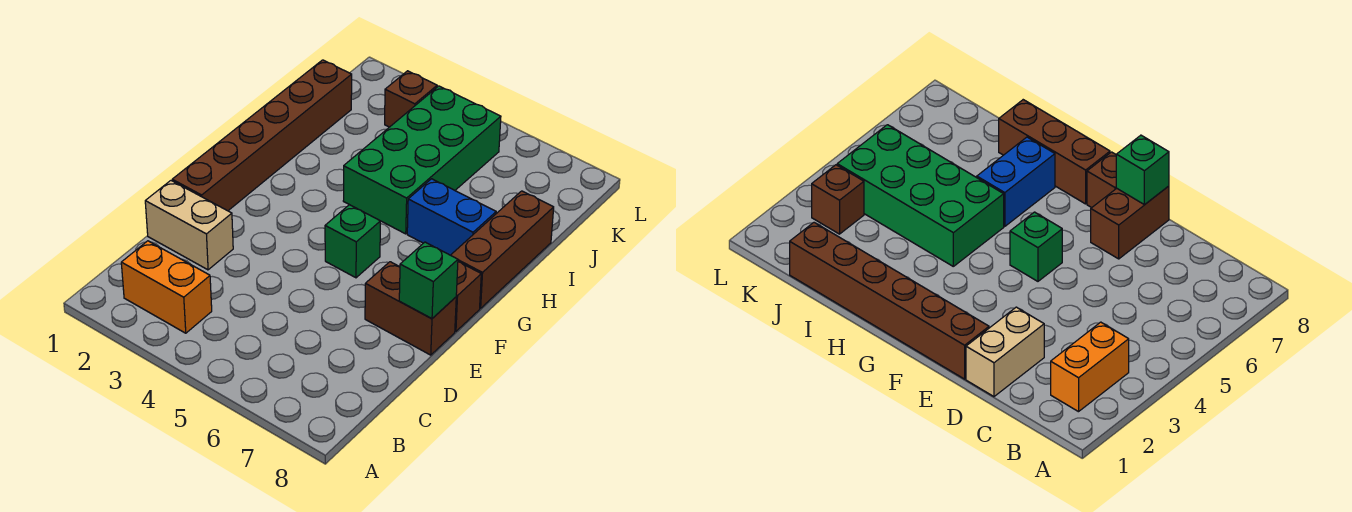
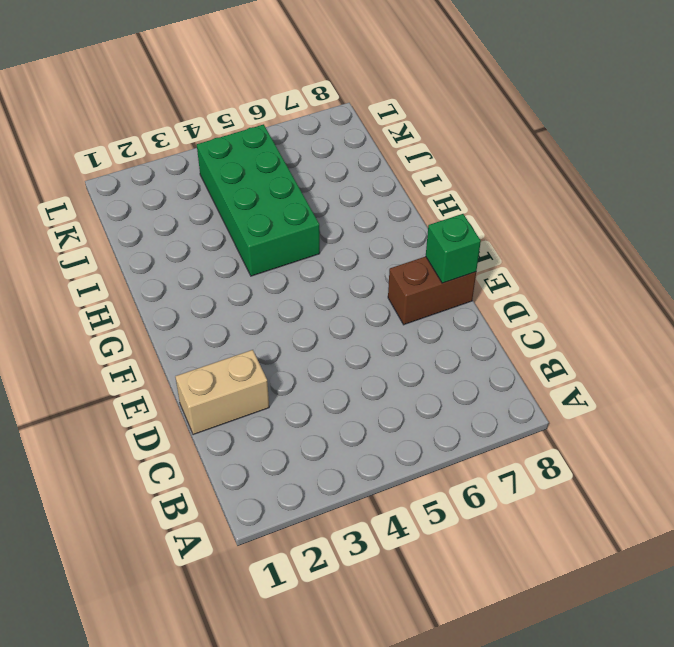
none -> orange brick B2:B3 level 1
none -> brown brick E1:J1 level 1

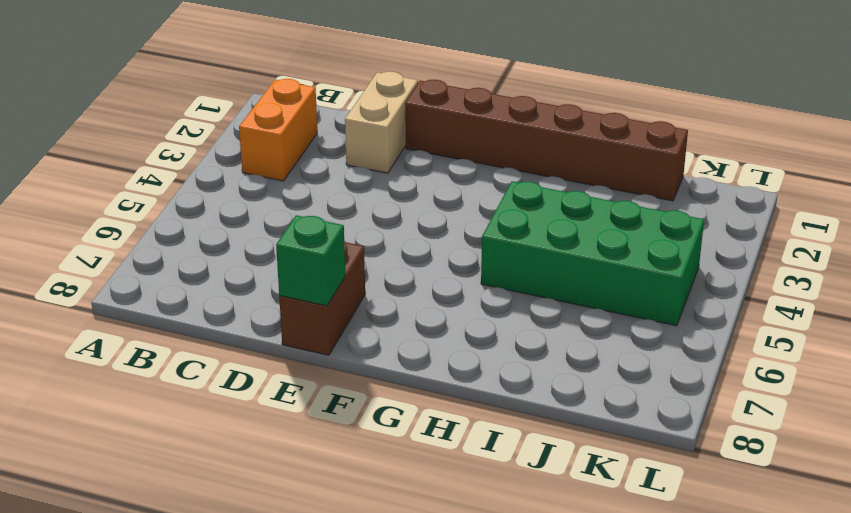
none -> green brick F5 level 1
none -> brown brick F8 level 1

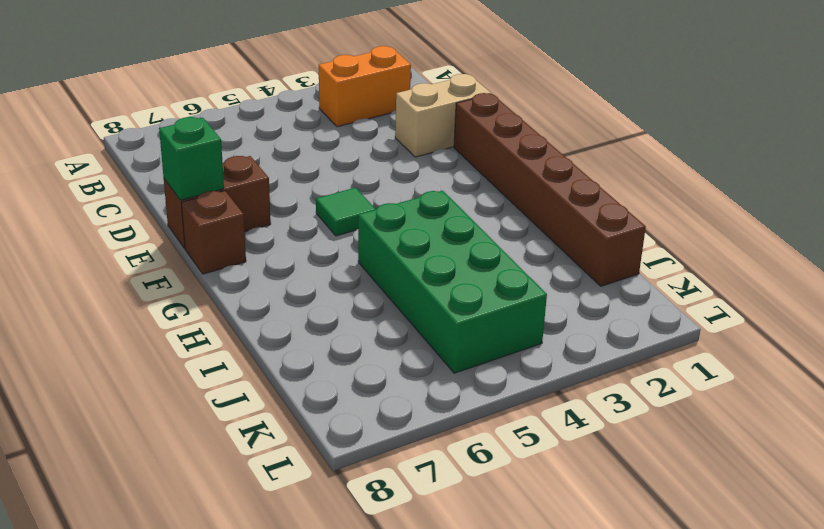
green tile F5 level 1 -> green brick F5 level 1
none -> brown brick G8:I8 level 1
none -> blue brick H6:H7 level 1

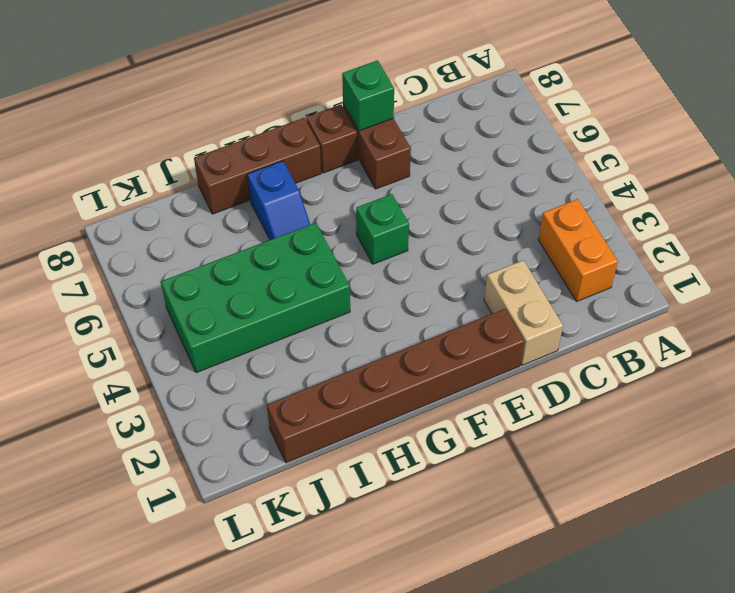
blue slope H6:H7 level 1 top 7 -> blue brick H6:H7 level 1
none -> brown brick K3 level 1

